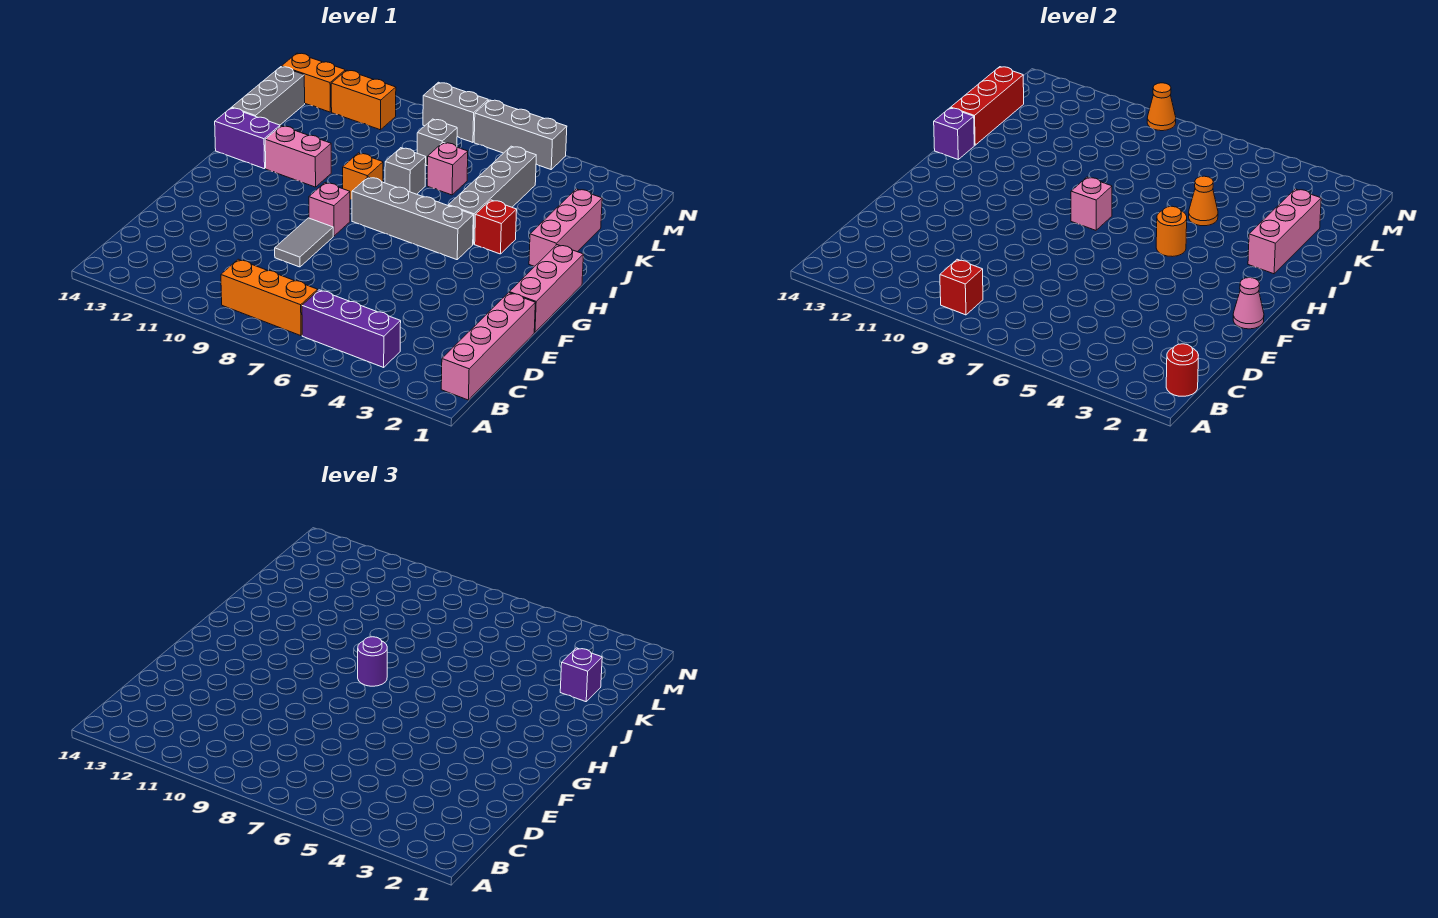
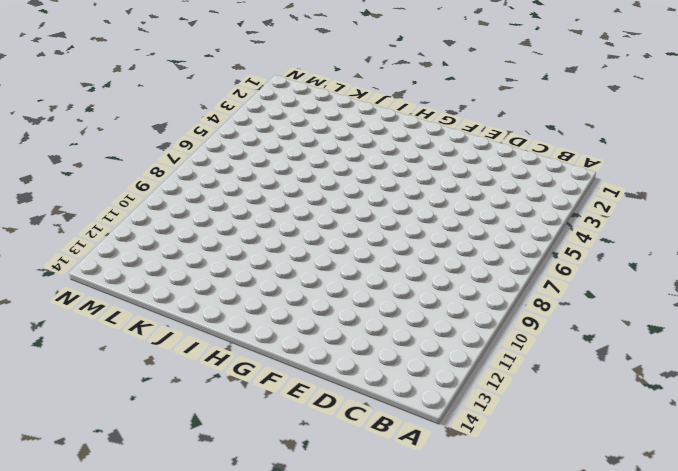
none -> pink brick B1:E1 level 1
none -> purple brick B4:B6 level 1
none -> orange brick B7:B9 level 1
none -> grey tile E9:F9 level 1

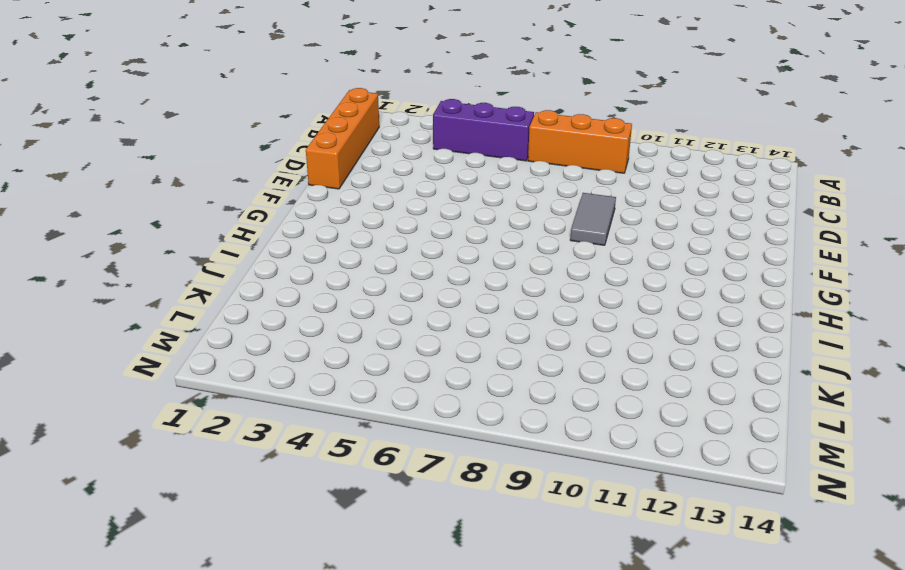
orange brick B1:E1 level 1 -> pink brick B1:E1 level 1
none -> pink brick F1:H1 level 1
none -> pink brick G9 level 1
none -> grey brick H5:H8 level 1
none -> pink brick I2:K2 level 1

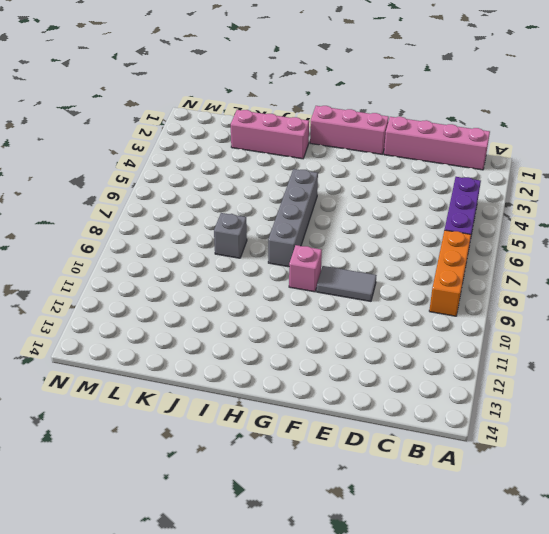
none -> red brick I4 level 1
none -> grey brick I5:L5 level 1
none -> orange brick I9 level 1
none -> pink brick I11:I12 level 1

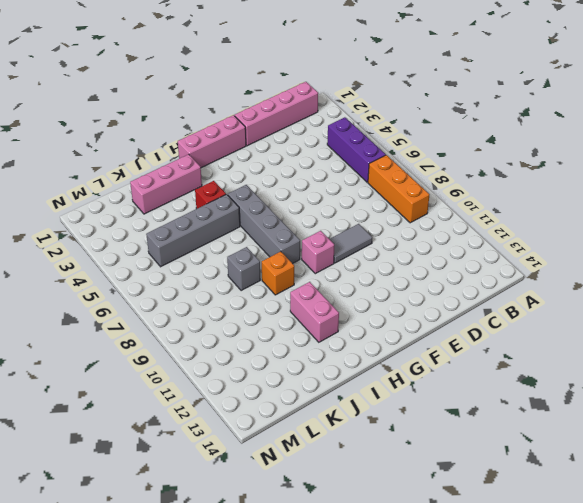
none -> purple brick I13:I14 level 1
none -> grey brick J14:L14 level 1
none -> pink brick K7 level 1
none -> grey brick L8 level 1

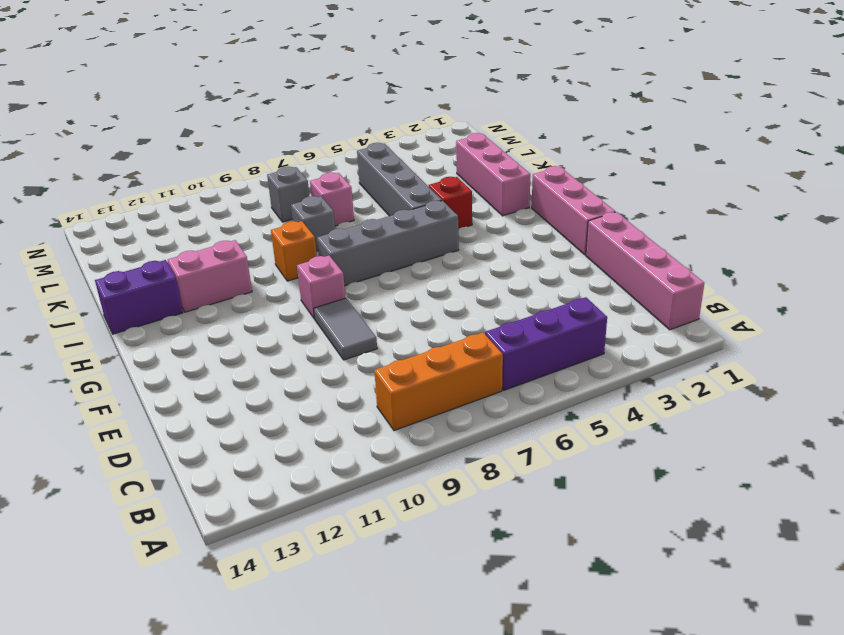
none -> grey brick J14:L14 level 1
none -> orange brick M11:M12 level 1
none -> orange brick M13:M14 level 1
none -> grey brick N5:N7 level 1

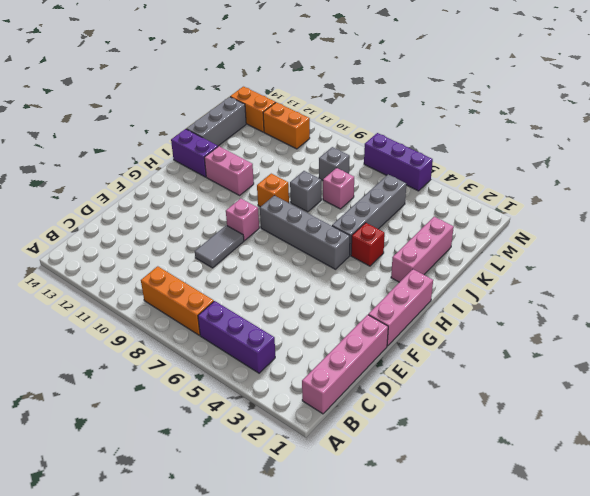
purple brick N5:N7 level 1 -> grey brick N5:N7 level 1
none -> grey brick N8:N9 level 1
none -> red round brick B1 level 2
none -> red brick B9 level 2
none -> pink cone F1 level 2

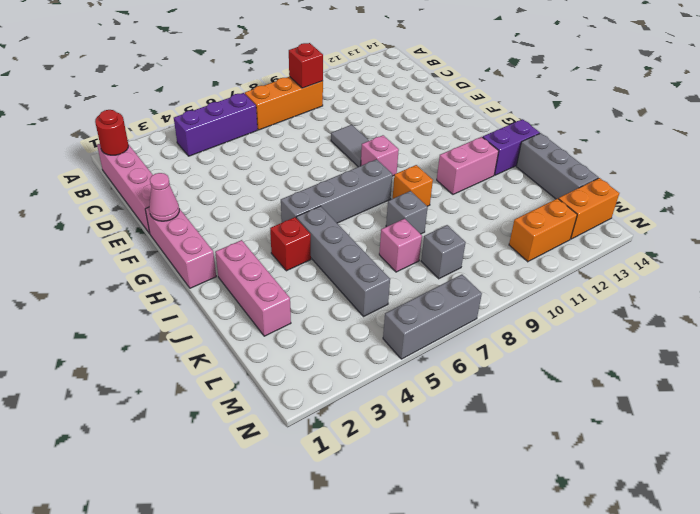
none -> grey brick N8:N9 level 1
none -> orange round brick H5 level 2
none -> pink brick H8 level 2
none -> pink brick I2:K2 level 2

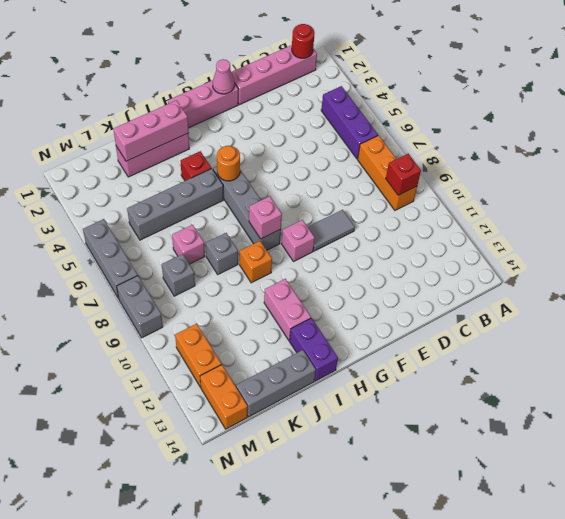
none -> purple brick I14 level 2
none -> orange cone J5 level 2
none -> red brick J14:L14 level 2
none -> orange cone N9 level 2

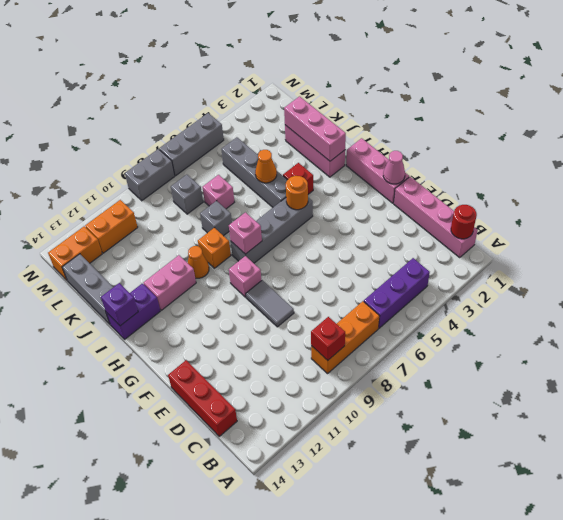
red brick C14:E14 level 1 -> red brick J14:L14 level 2
orange cone I10 level 1 -> orange cone N9 level 2
none -> purple round brick H8 level 3
none -> purple brick K2 level 3

